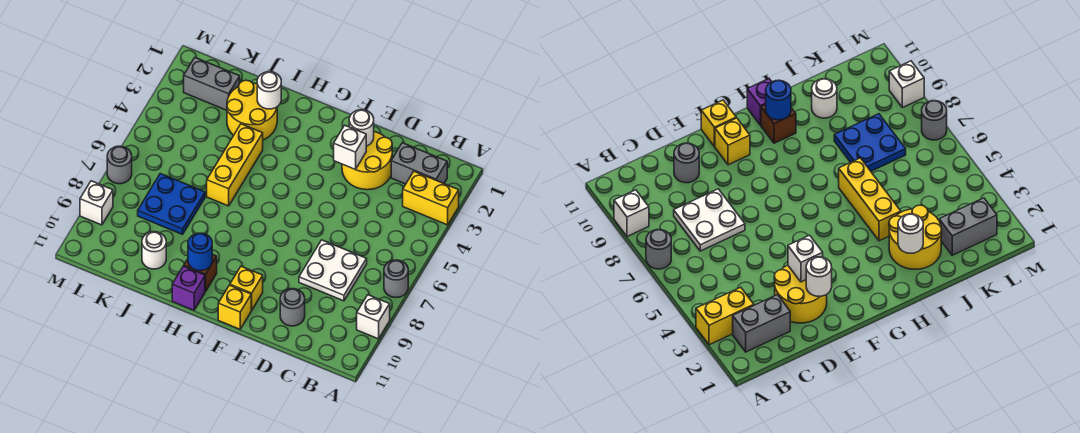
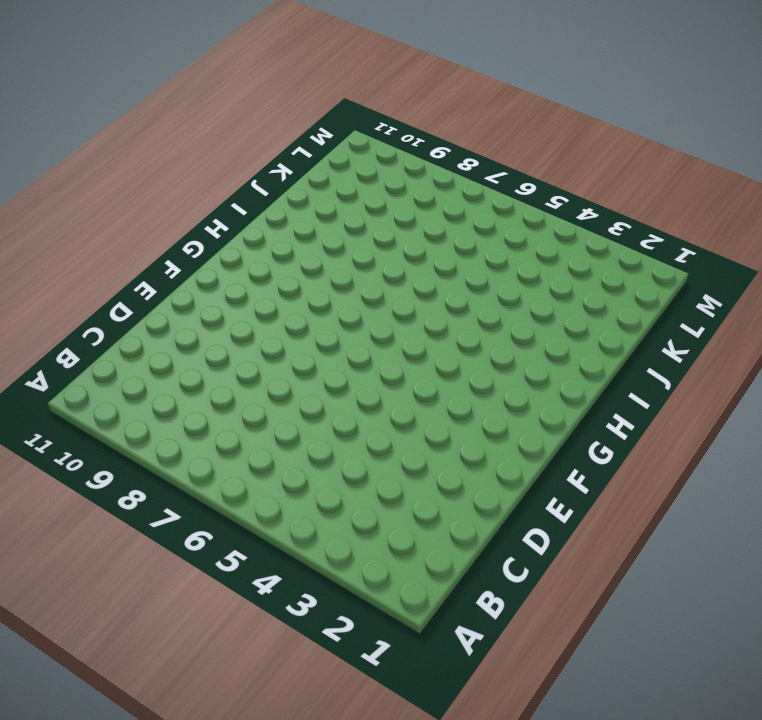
none -> yellow brick A3:B3 level 1
none -> grey round brick A7 level 1
none -> white brick A9 level 1

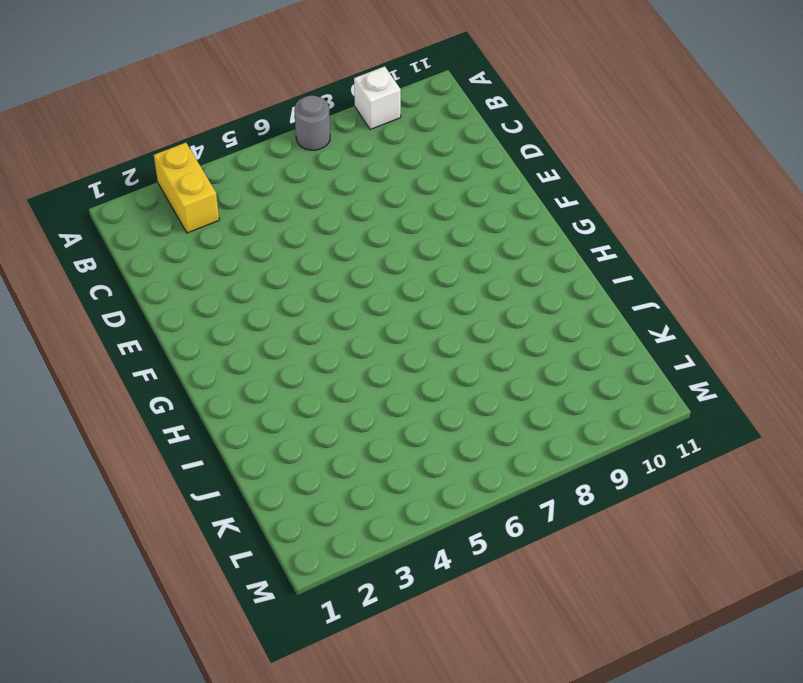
none -> grey brick B2:C2 level 1
none -> white plate C7:D8 level 1
none -> yellow round brick D2:E3 level 1

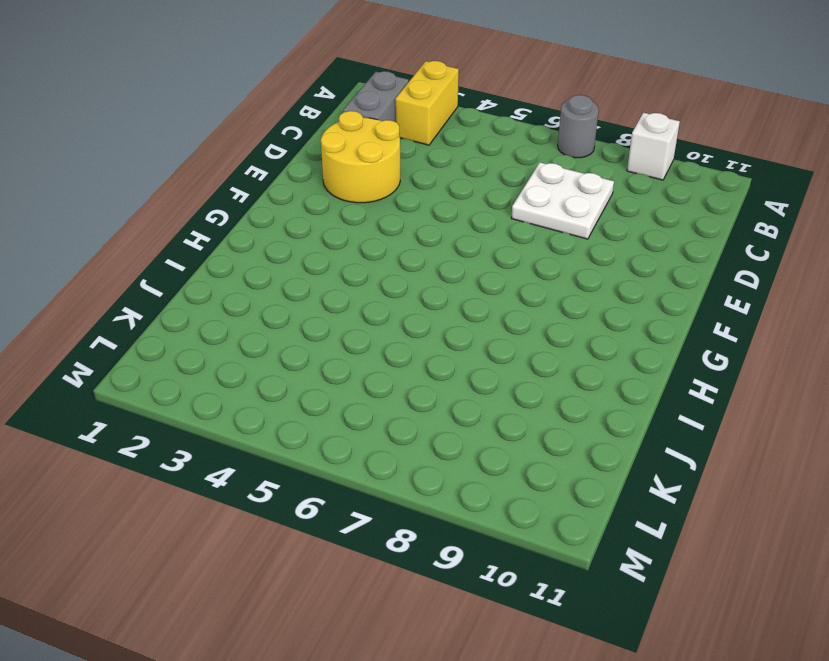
none -> grey round brick D10 level 1
none -> yellow brick F10 level 1
none -> yellow brick F11 level 1

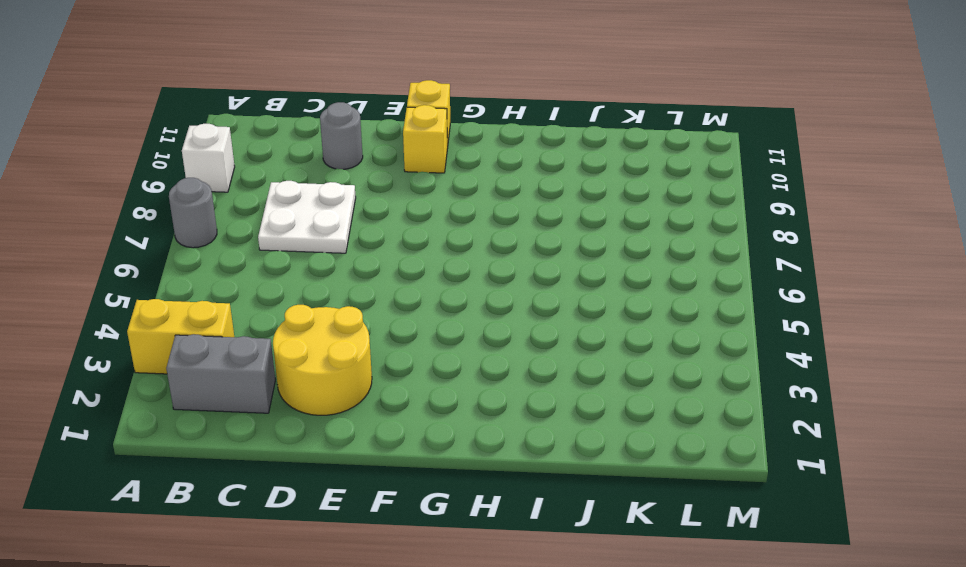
none -> brown brick H10 level 1
none -> purple brick H11 level 1
none -> yellow round brick I2:J3 level 1

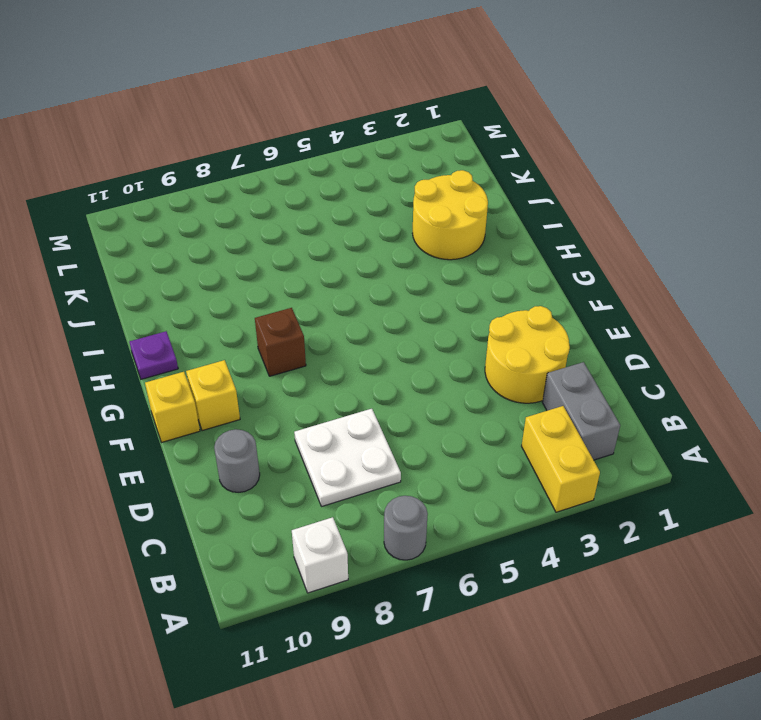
brown brick G8 level 1 -> brown brick H10 level 1
purple plate H11 level 1 -> purple brick H11 level 1
none -> yellow brick I4:I6 level 1
none -> blue plate J7:K8 level 1
none -> white round brick J10 level 1

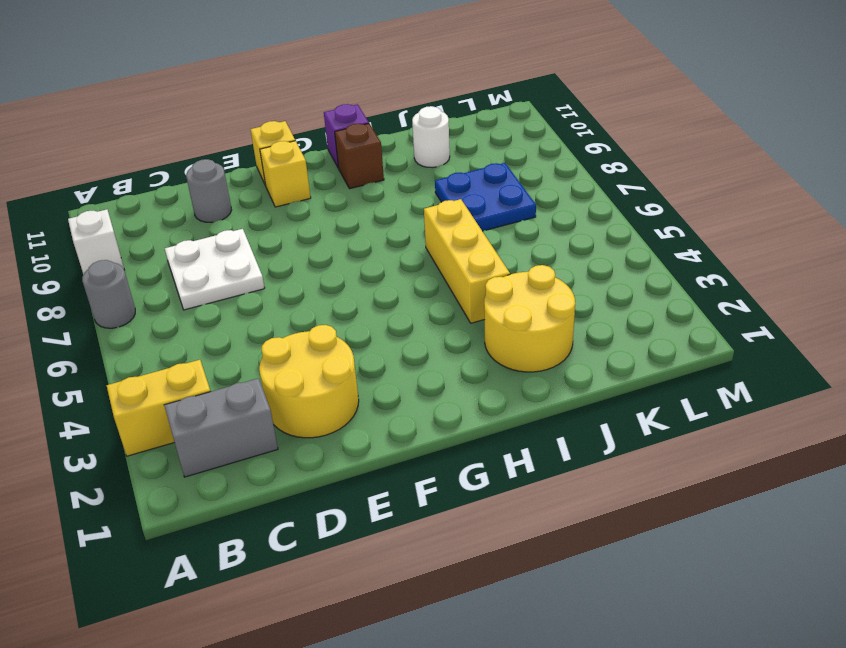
none -> grey brick K2:L2 level 1
none -> grey round brick M7 level 1
none -> white brick M9 level 1

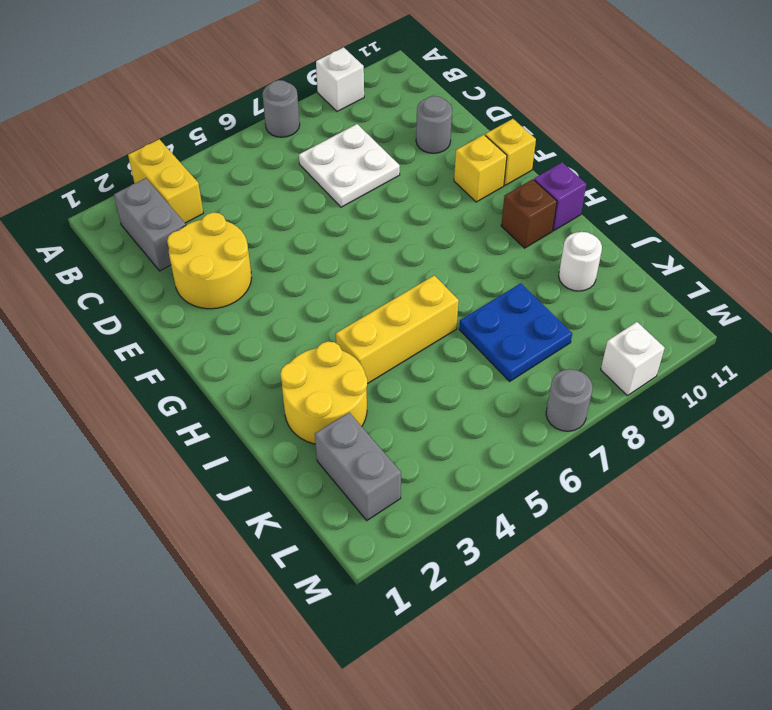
none -> white round brick E2 level 2
none -> white brick E3 level 2
none -> blue round brick H10 level 2

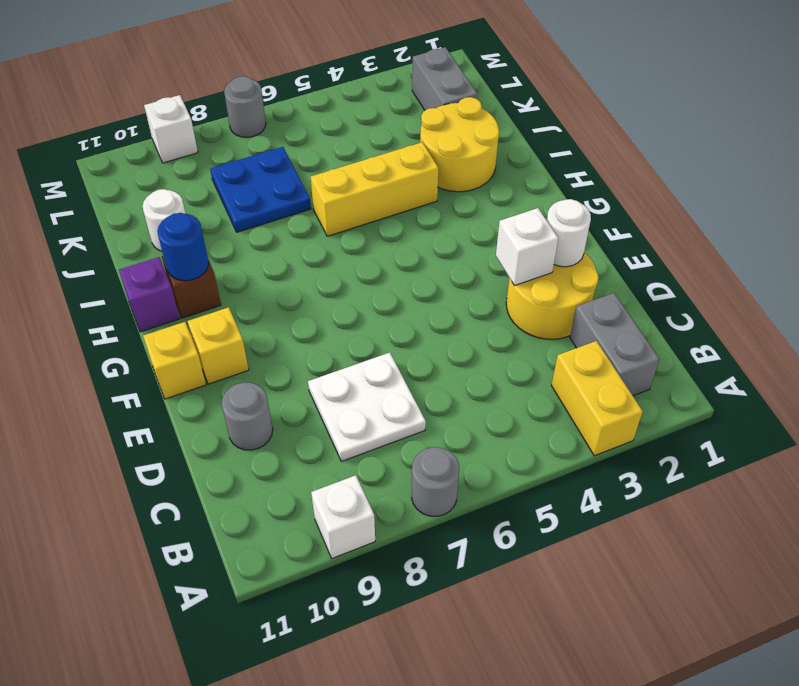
none -> white round brick I2 level 2

